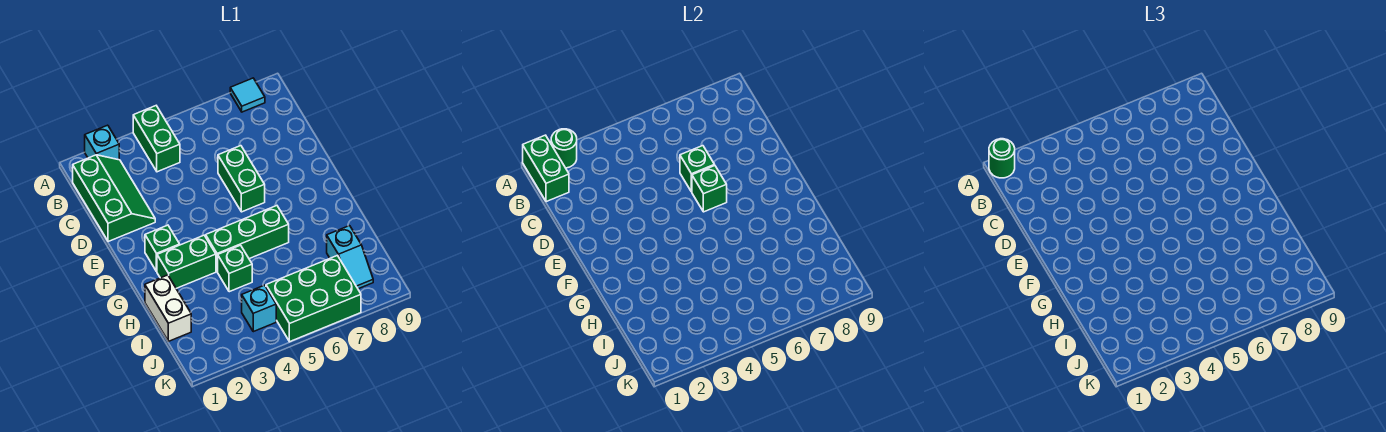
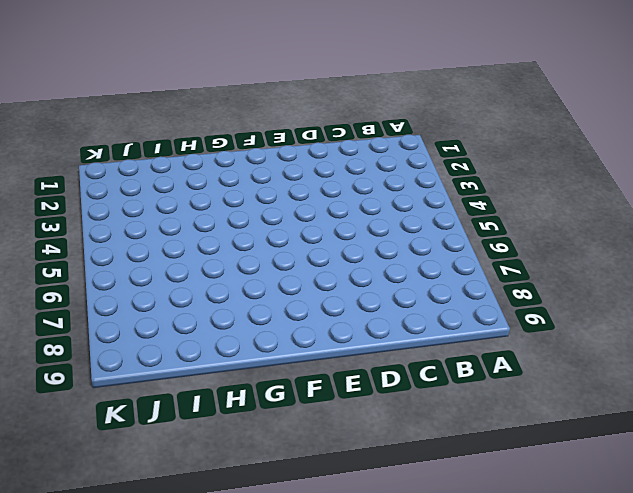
none -> cyan brick A2 level 1
none -> green brick A4:B4 level 1
none -> cyan tile A8 level 1

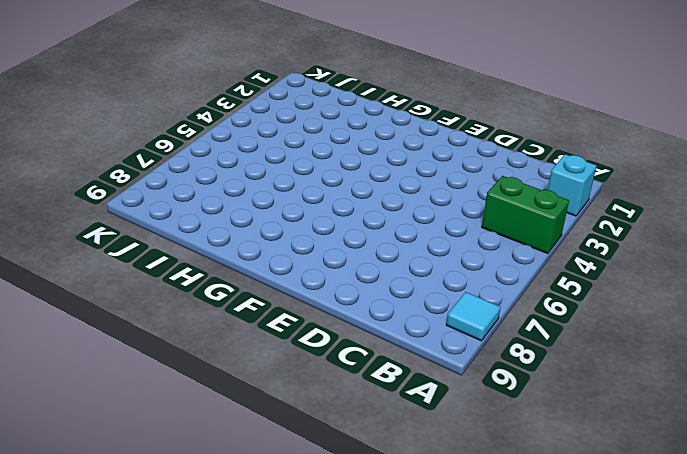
none -> green slope B1:D2 level 1 top 1
none -> green brick D6:E6 level 1
none -> green brick F2 level 1

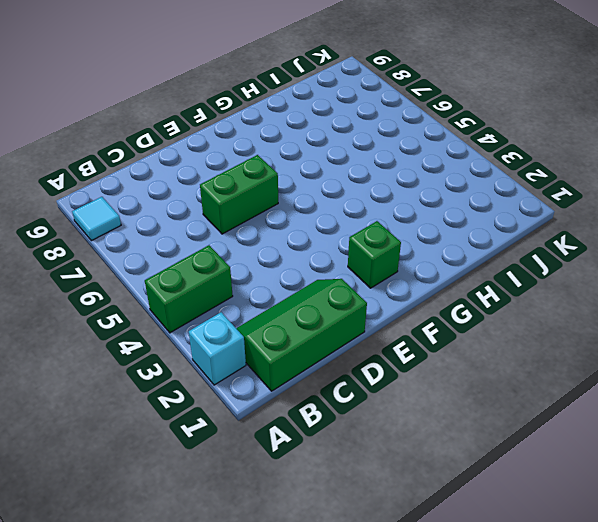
none -> green brick G2:G3 level 1
none -> green brick G4:G6 level 1
none -> white brick H1:I1 level 1

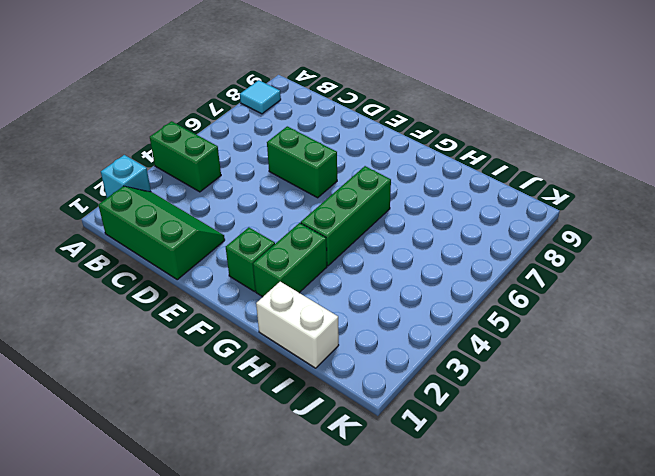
none -> green brick H4 level 1
none -> cyan slope I8:J8 level 1 top I
none -> cyan brick J4 level 1

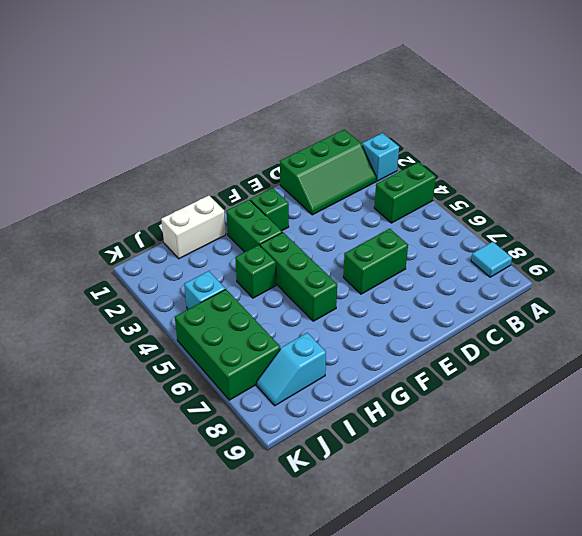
none -> green brick A1:B1 level 2
none -> green round brick A2 level 2
none -> green brick D6 level 2

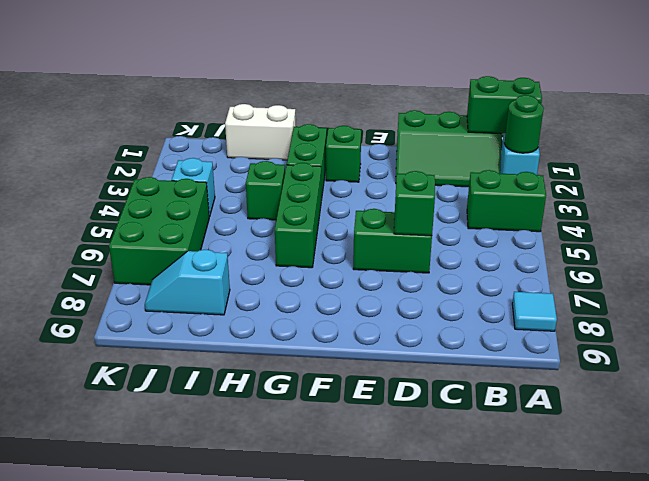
none -> green brick E6 level 2
none -> green round brick A1 level 3

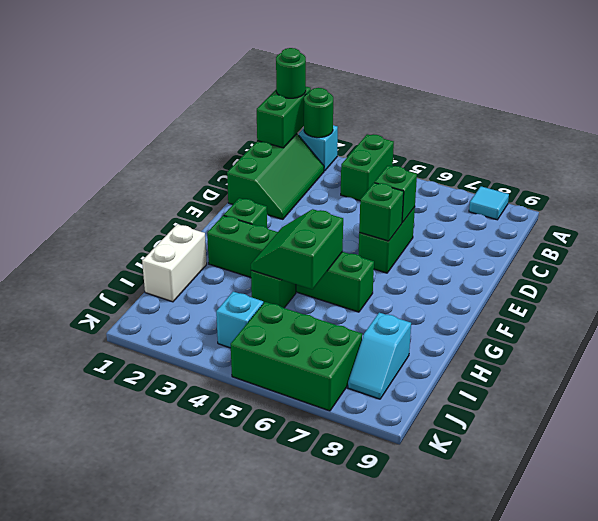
green slope G4:H5 level 2 top 5 -> none

